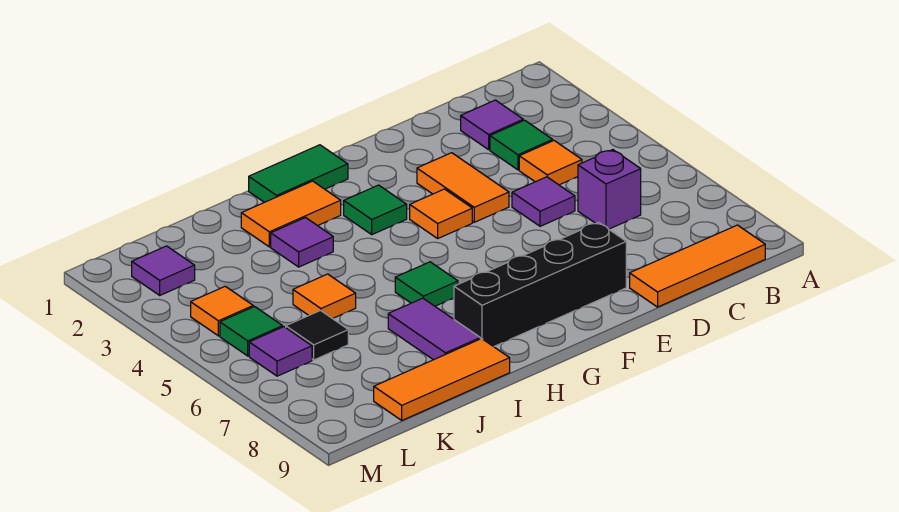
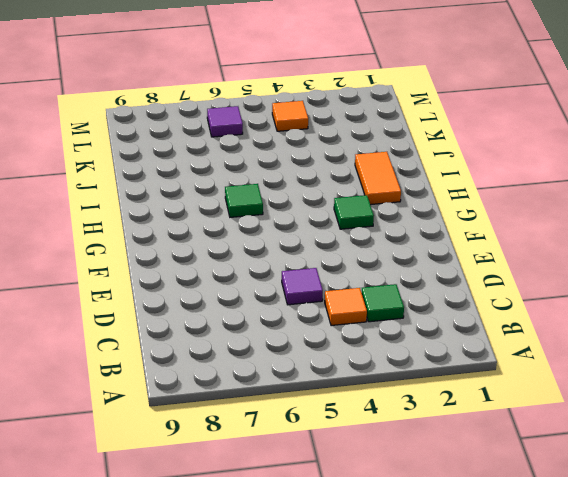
none -> orange tile B9:D9 level 1
none -> purple tile C2 level 1
none -> purple brick C6 level 1

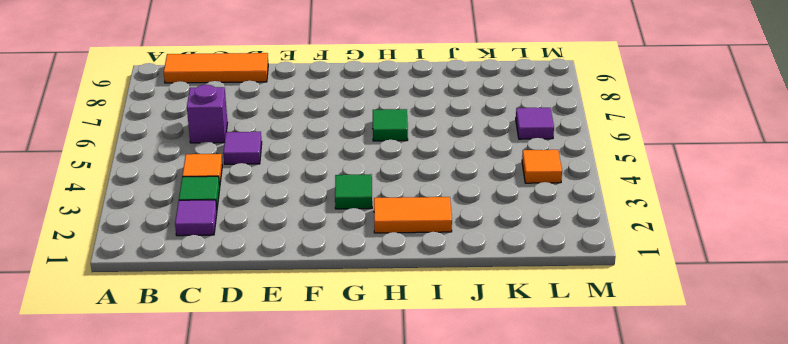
none -> orange tile E3:E4 level 1
none -> black brick E8:H8 level 1
none -> orange tile F4 level 1

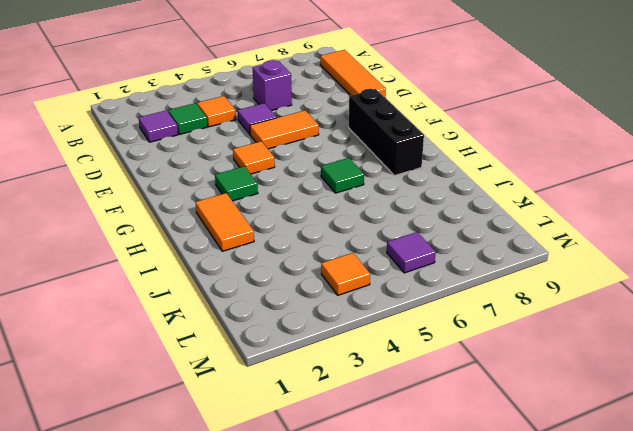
orange tile E5:E6 level 1 -> orange tile E3:E4 level 1
black brick F8:H8 level 1 -> black brick E8:H8 level 1
none -> green tile G1:H1 level 1
none -> purple tile I3 level 1
none -> purple tile I7:I8 level 1

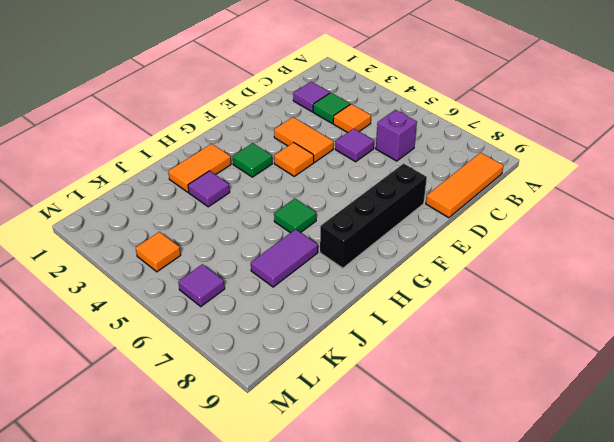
purple tile I7:J7 level 1 -> purple tile I7:I8 level 1
none -> green tile G1:H1 level 1
none -> orange tile I9:K9 level 1
none -> orange tile J5 level 1

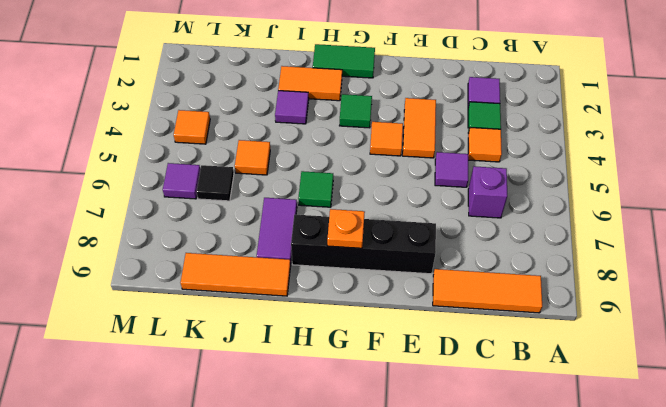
orange plate G8 level 2 -> none
none -> purple tile L2 level 1
none -> green tile L5 level 1

